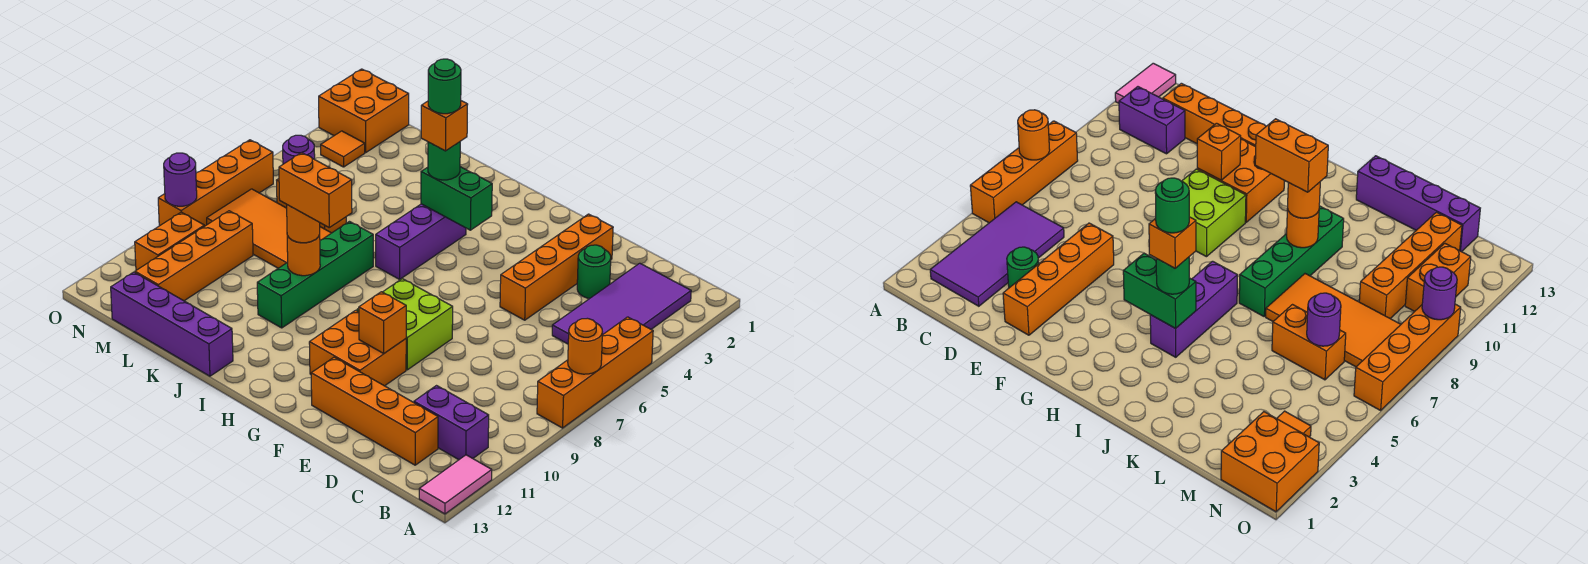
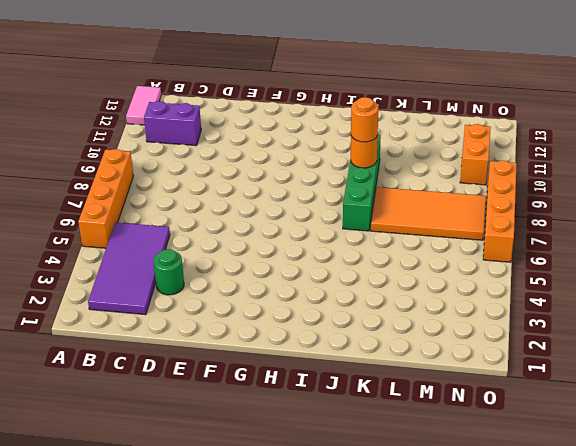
none -> orange brick C12:F12 level 1
none -> orange brick E2:E5 level 1
none -> lime brick F8:G9 level 1
none -> orange brick F10:G11 level 1

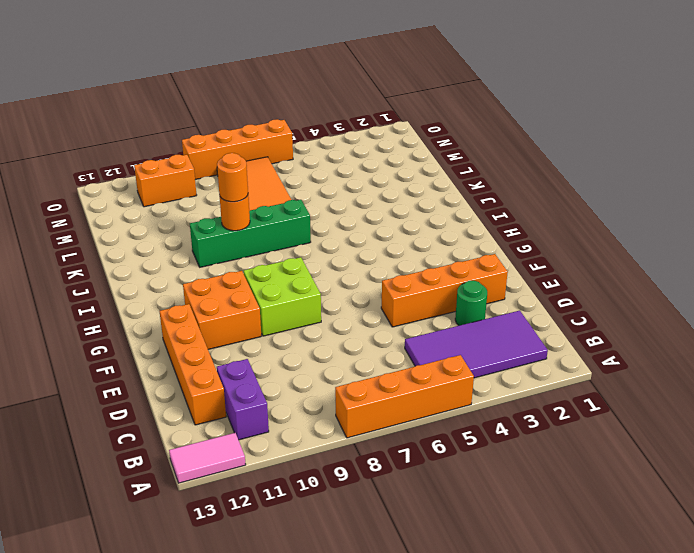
none -> purple brick I4:I6 level 1
none -> purple brick J13:M13 level 1
none -> orange brick L6:M6 level 1
none -> orange brick M9:M12 level 1

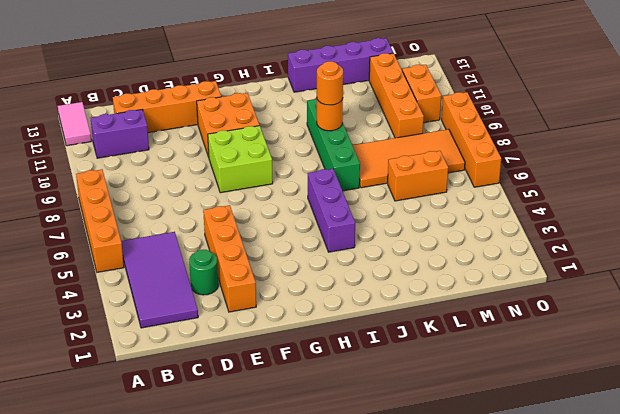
none -> orange brick N1:O2 level 1
none -> orange tile N3 level 1
none -> orange round brick A7 level 2
none -> orange brick F10 level 2

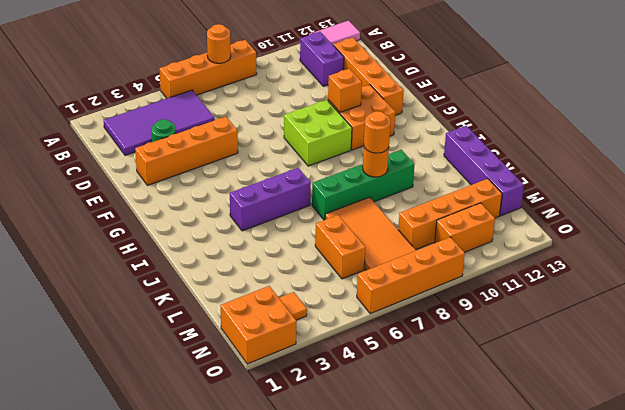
none -> green brick H4:I4 level 2
none -> purple round brick M6 level 2
none -> purple round brick O9 level 2
none -> green round brick I4 level 3

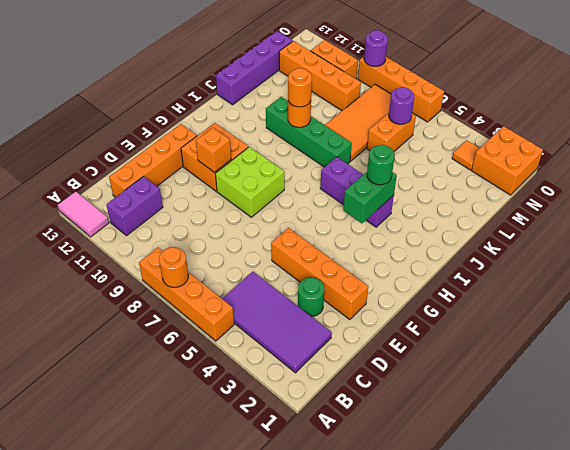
none -> orange brick I4 level 4
none -> orange brick I9:J9 level 4
none -> green round brick I4 level 5

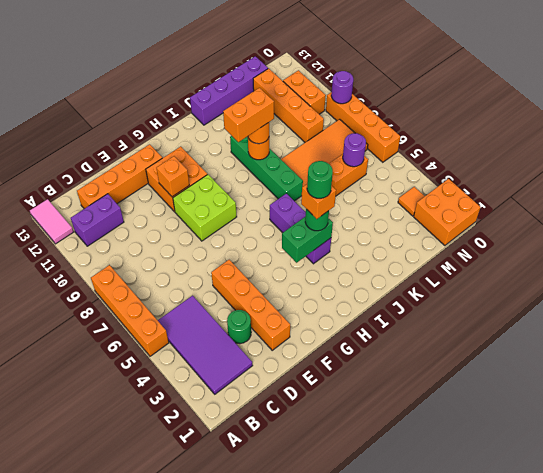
none -> orange round brick A7 level 2

